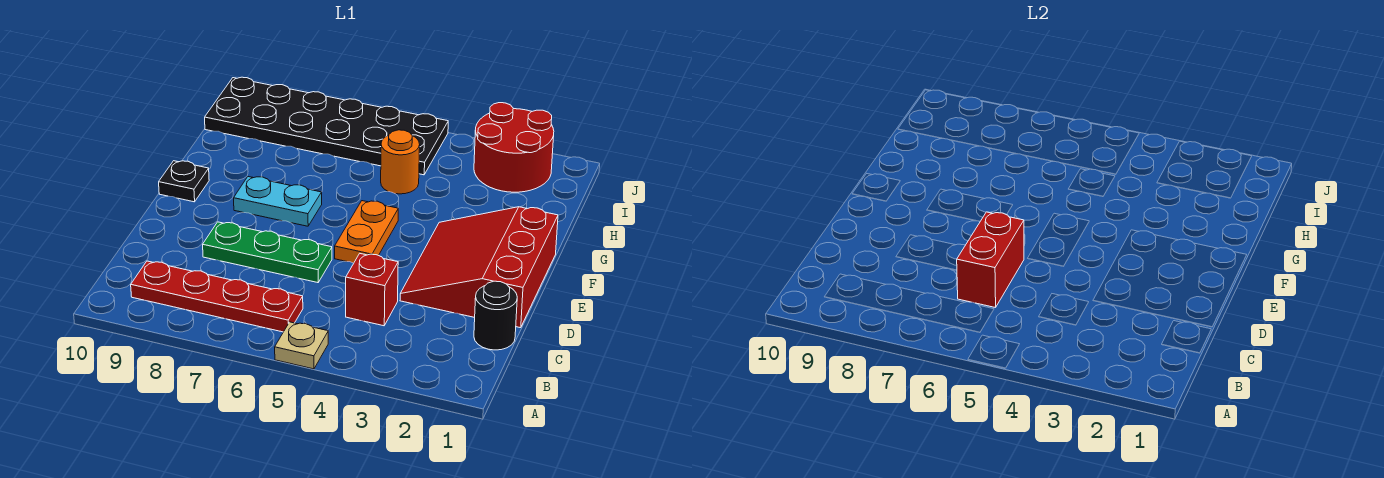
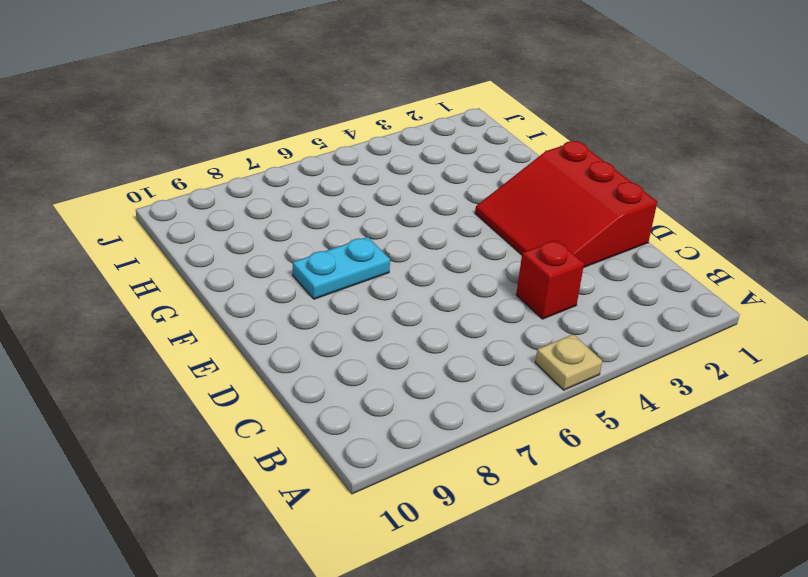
none -> red plate B6:B9 level 1
none -> black round brick C1 level 1
none -> green plate D6:D8 level 1

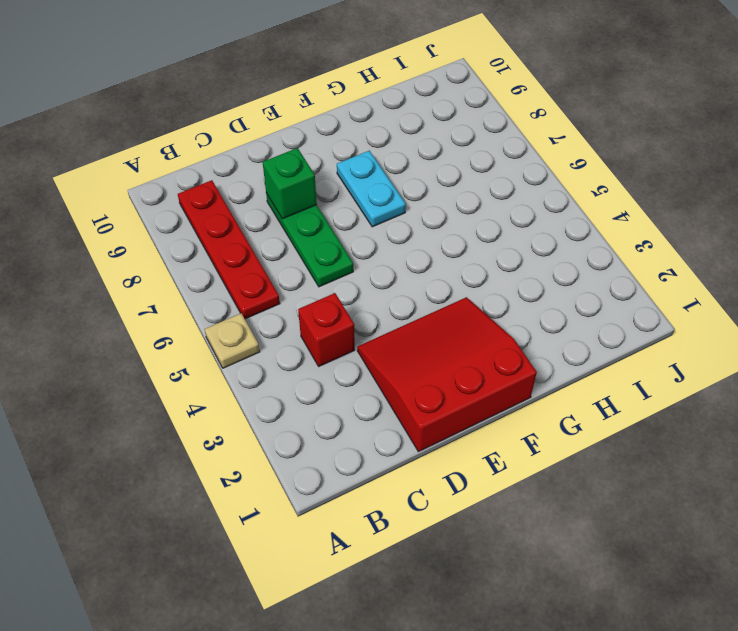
green brick D8 level 2 -> none
none -> black round brick C1 level 1
none -> orange plate E5:F5 level 1
none -> black plate F10 level 1

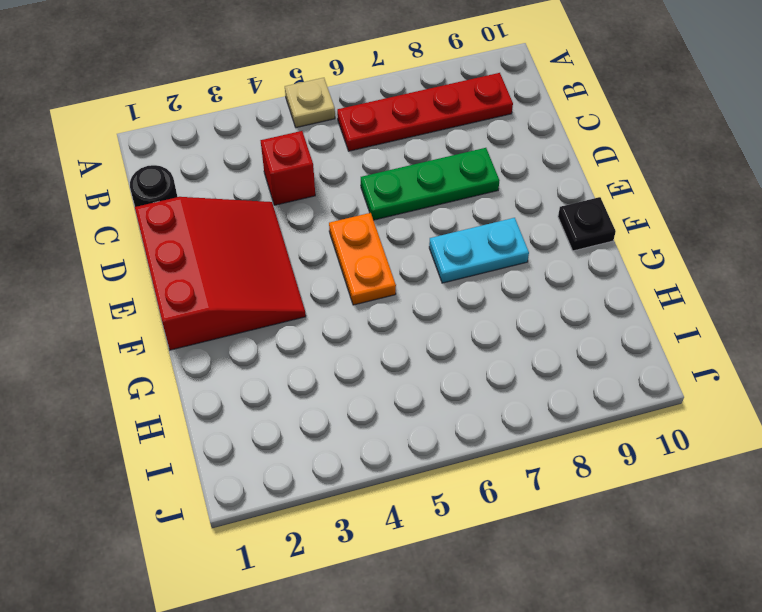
none -> orange round brick H5 level 1
none -> red round brick I2:J3 level 1
none -> black plate I5:J10 level 1

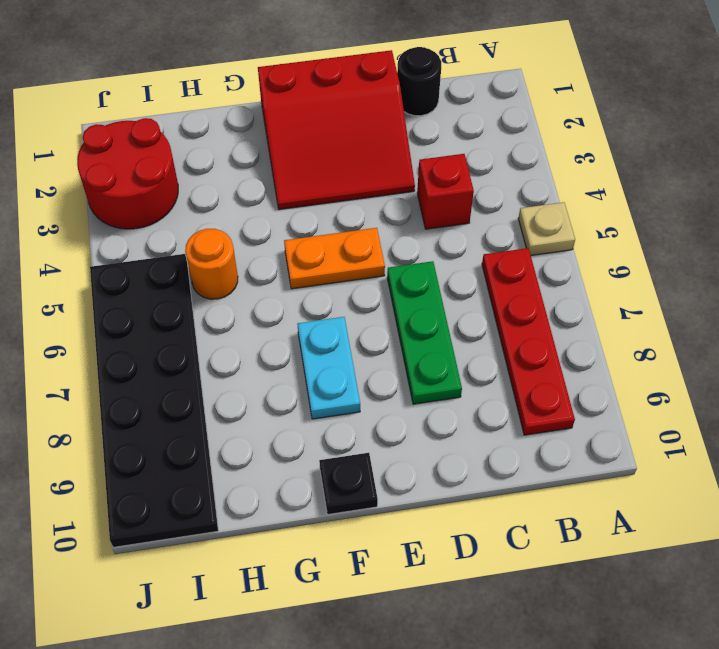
none -> red brick C6:D6 level 2

